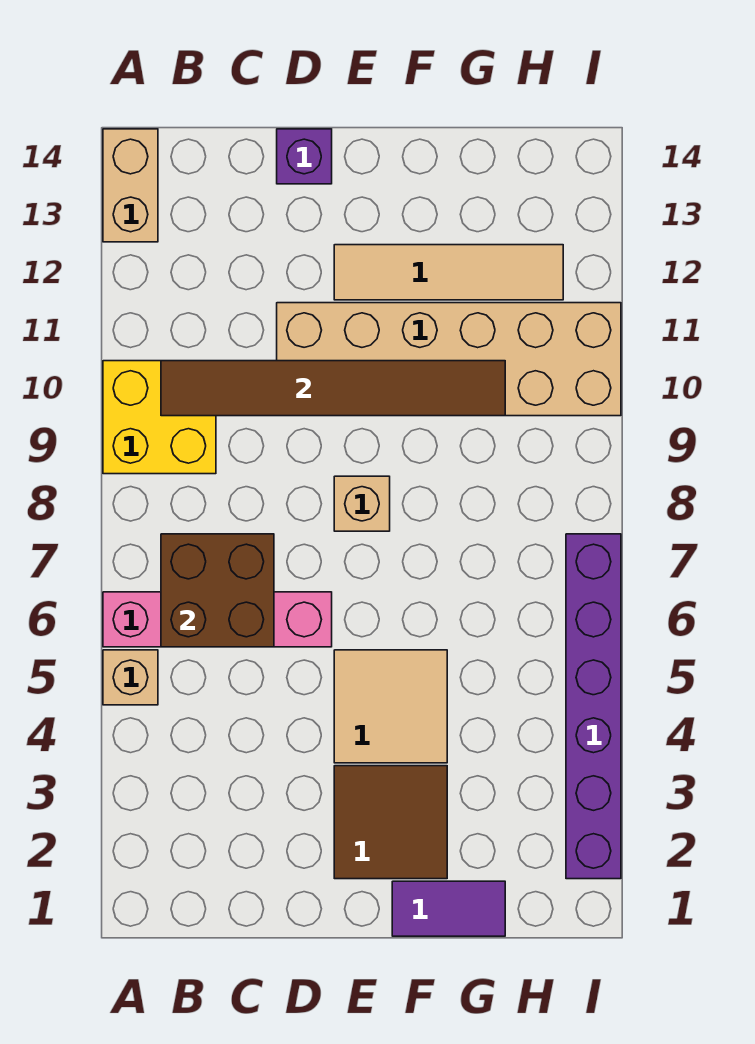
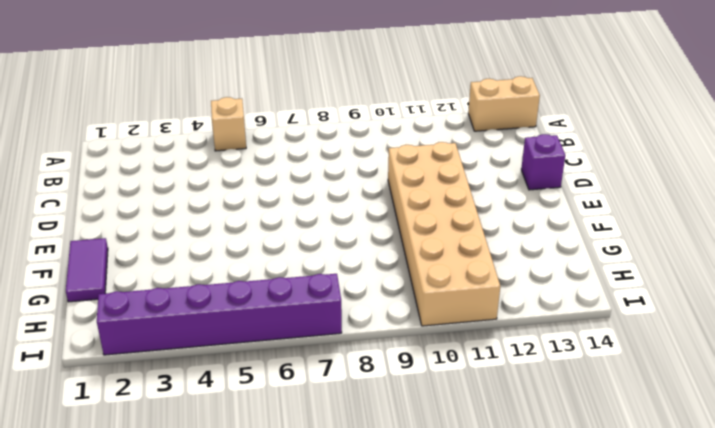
none -> pink brick A6:D6 level 1
none -> yellow brick A9:B10 level 1
none -> brown tile E2:F3 level 1

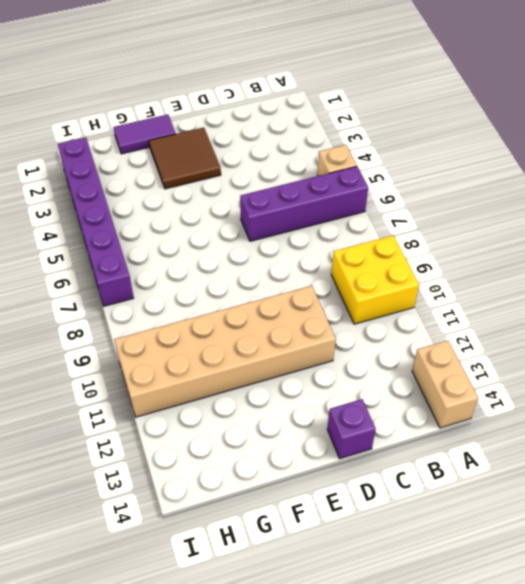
purple brick A6:D6 level 1 -> pink brick A6:D6 level 1
none -> tan tile E4:F5 level 1
none -> tan brick E8 level 1
none -> tan tile E12:H12 level 1

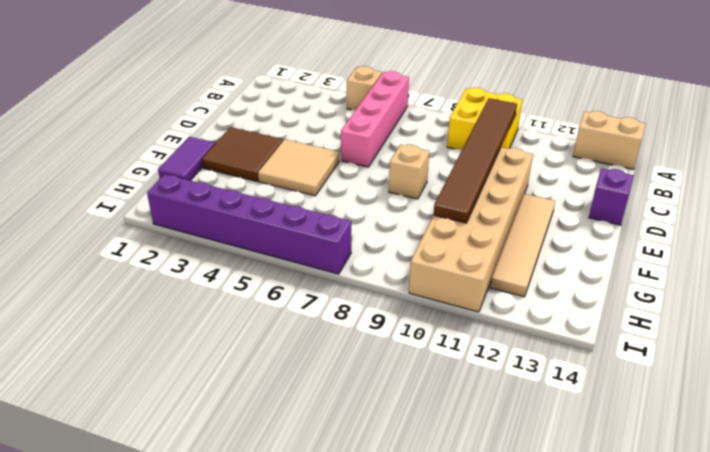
none -> brown brick B6:C7 level 2

